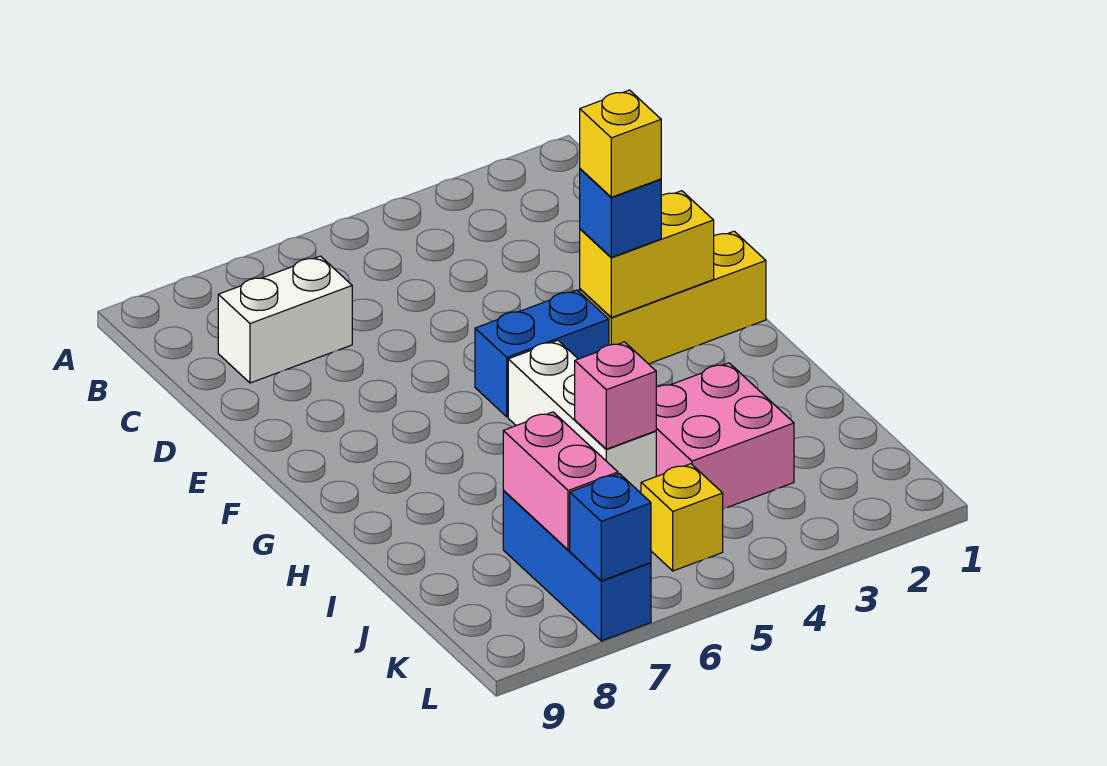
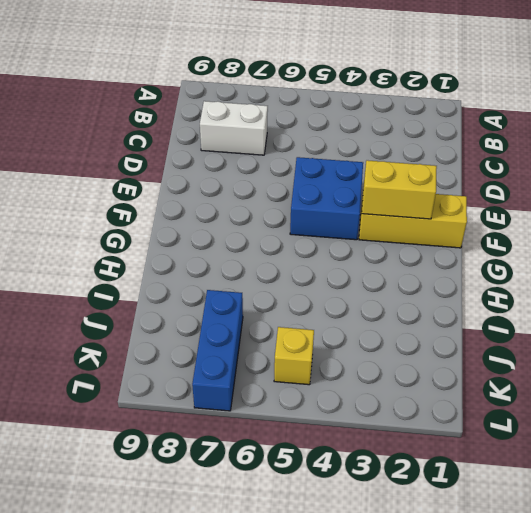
blue brick E4:F5 level 1 -> blue brick F4:F5 level 1
none -> white brick G5:I5 level 1
none -> pink brick I3:J4 level 1
none -> pink brick I5 level 2

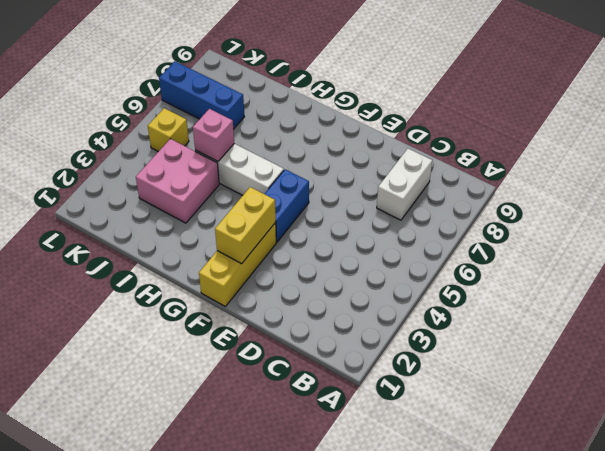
none -> pink brick J7:K7 level 2
none -> blue brick L7 level 2
none -> blue brick F3 level 3

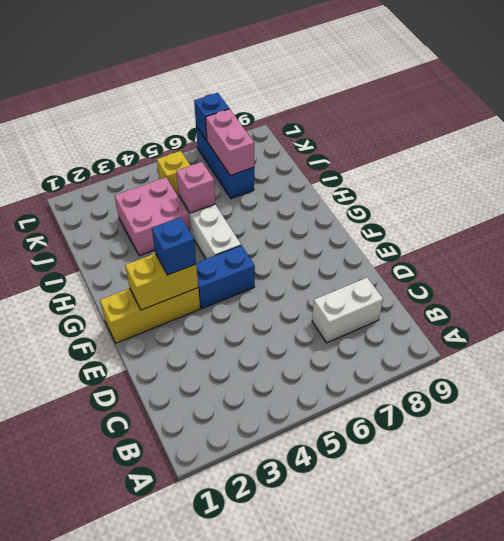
none -> yellow brick F3 level 4

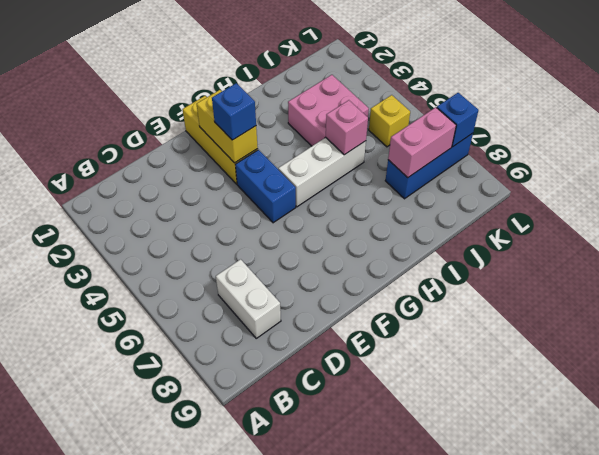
none -> yellow brick F3 level 4

